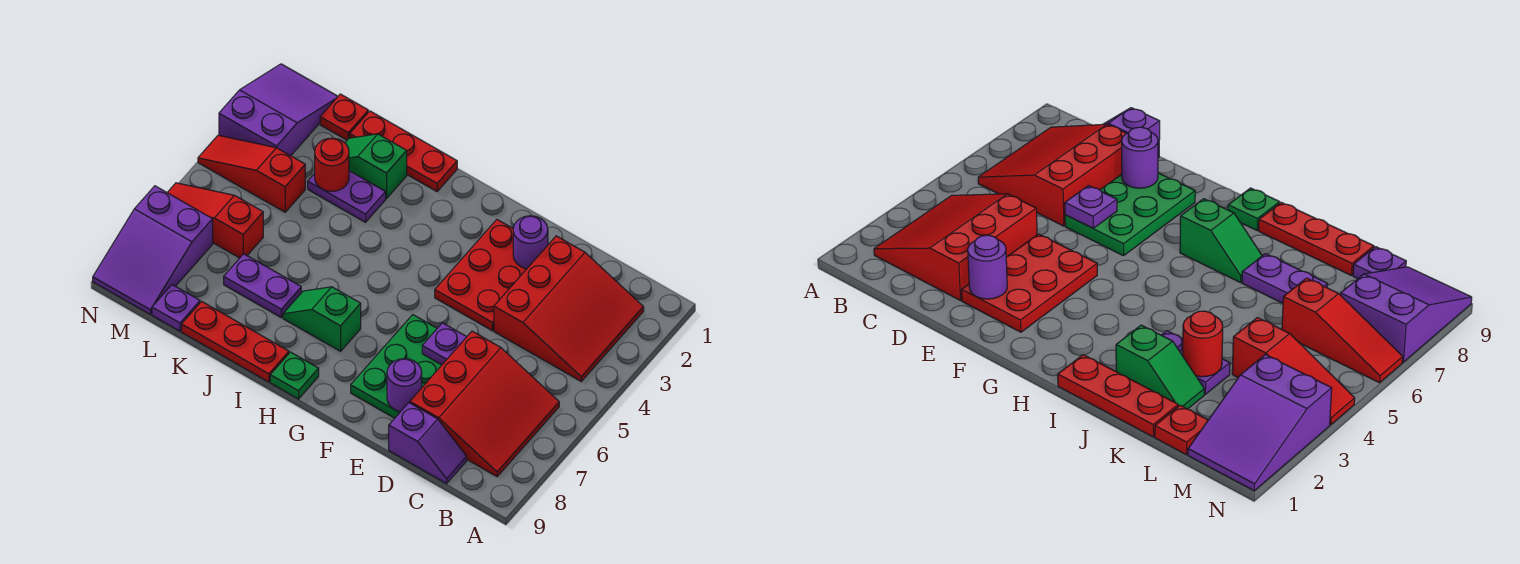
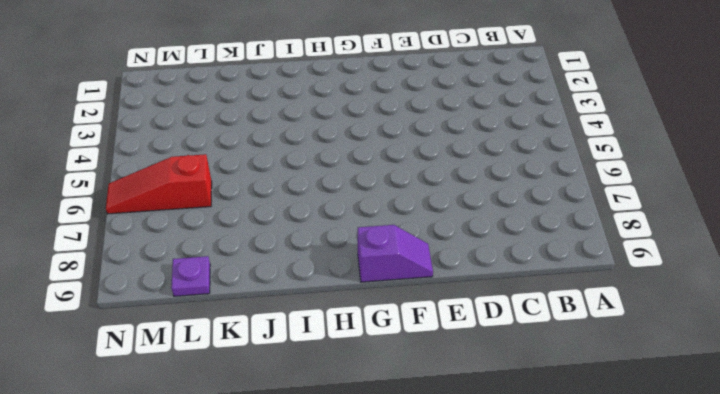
purple slope F9:G9 level 1 top G -> purple slope C9:D9 level 1 top D
none -> red slope B2:D4 level 1 top D
none -> red slope B6:D8 level 1 top D
none -> red plate E2:F4 level 1

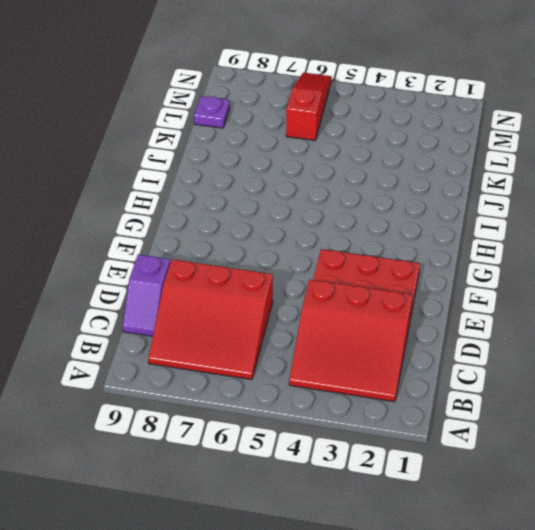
none -> green plate E6:F8 level 1
none -> green slope H7:I7 level 1 top H
none -> green plate H9 level 1

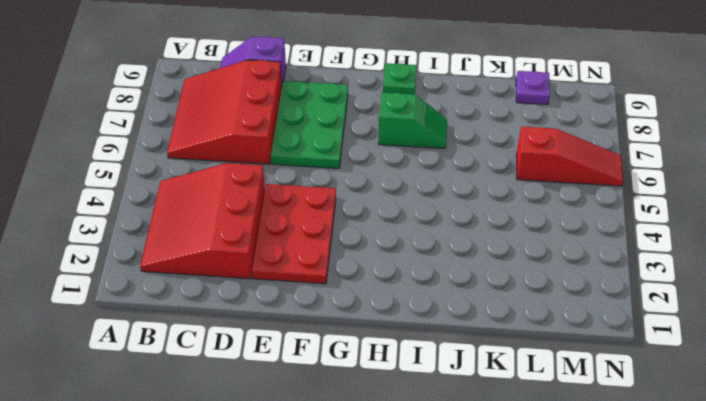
none -> red plate I1:K1 level 1
none -> red plate I9:K9 level 1
none -> green slope J2:K2 level 1 top J

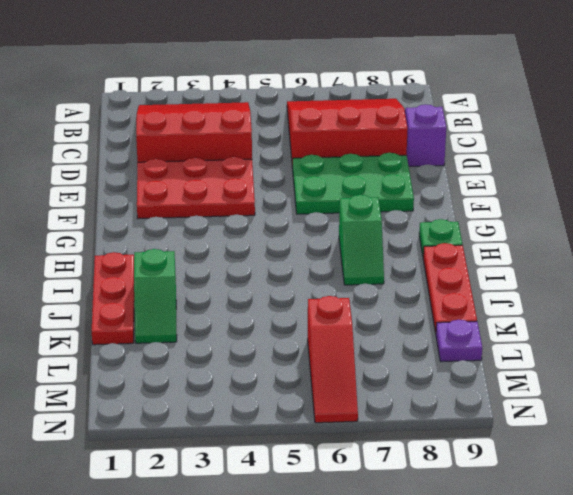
none -> purple plate J3:K3 level 1
none -> purple plate J7:K7 level 1
none -> red plate L1 level 1

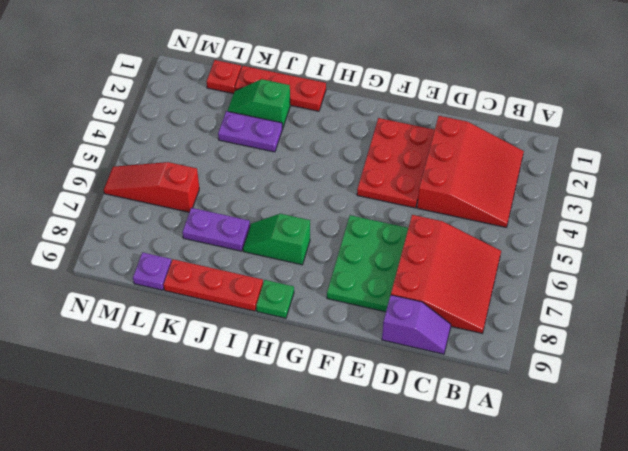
none -> red slope L4:N4 level 1 top L
none -> purple slope M1:N3 level 1 top 3
none -> purple slope M7:N9 level 1 top 7

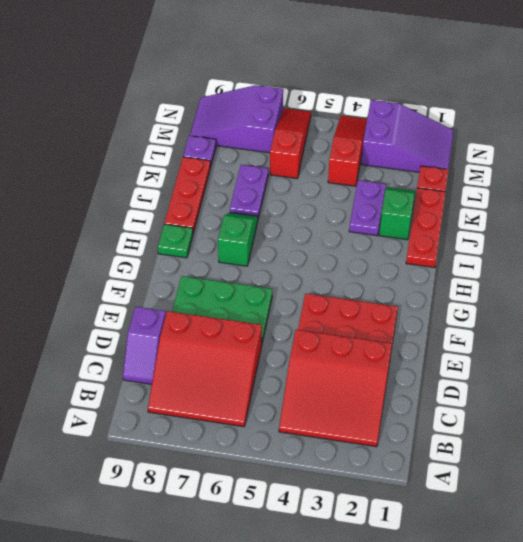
none -> purple round brick E2 level 2
none -> purple plate E6 level 2
none -> purple round brick E8 level 2

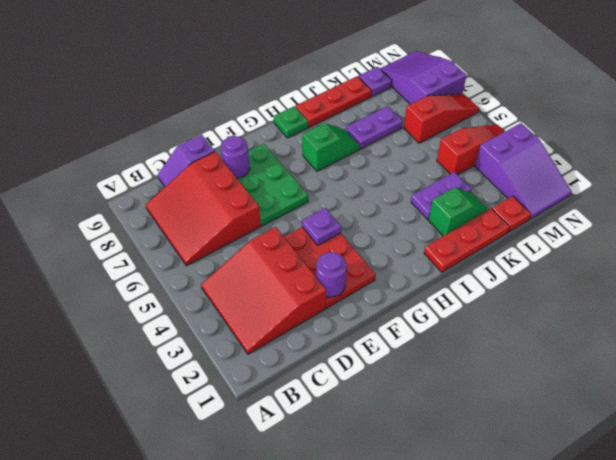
purple plate F4 level 2 -> purple plate E6 level 2
none -> red round brick K3 level 2

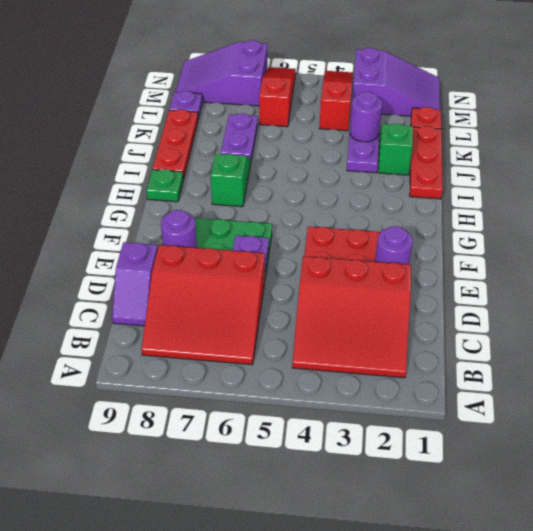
purple round brick K3 level 2 -> red round brick K3 level 2

